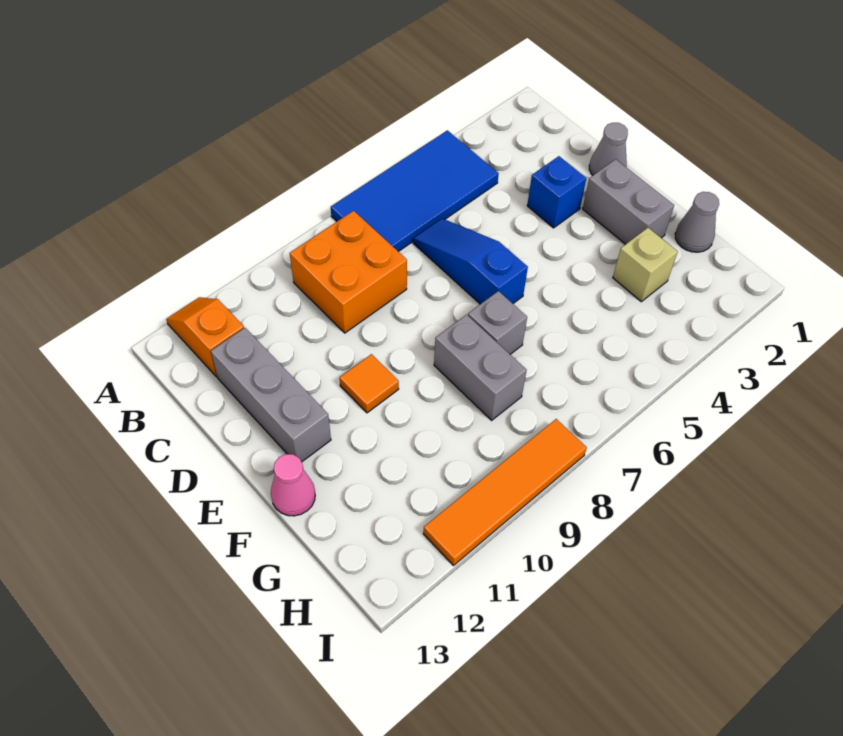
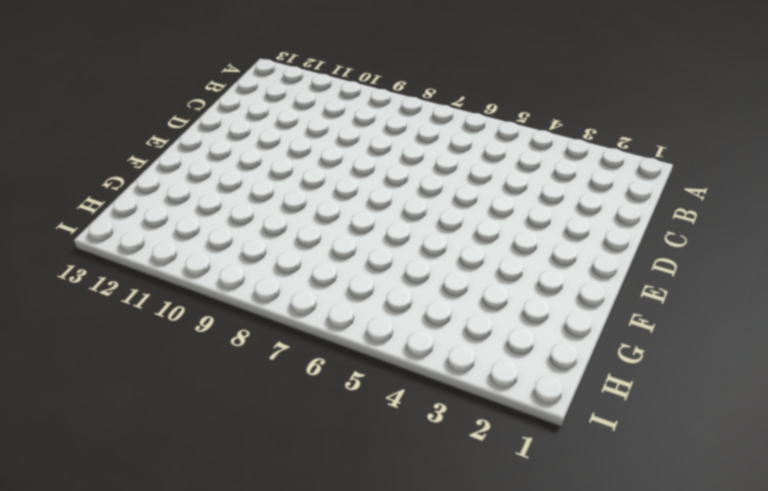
none -> blue tile A4:B7 level 1
none -> orange slope A12:B12 level 1 top B
none -> orange brick B8:C9 level 1

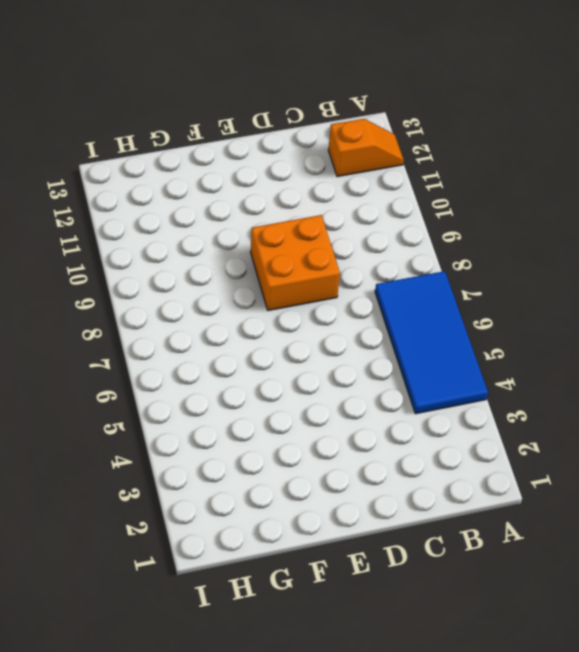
orange brick D8:E9 level 1 -> orange brick B8:C9 level 1
none -> blue slope C6:E6 level 1 top E
none -> grey brick C12:E12 level 1
none -> grey cone D1 level 1

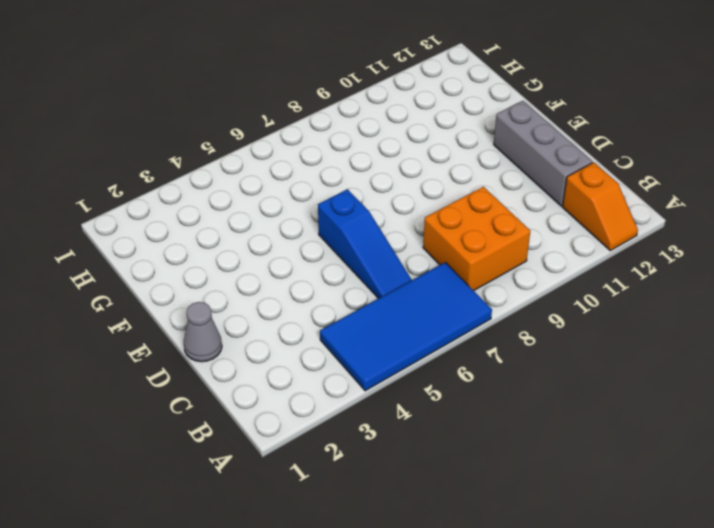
none -> blue brick D3 level 1
none -> grey brick E2:F2 level 1
none -> orange tile E10 level 1

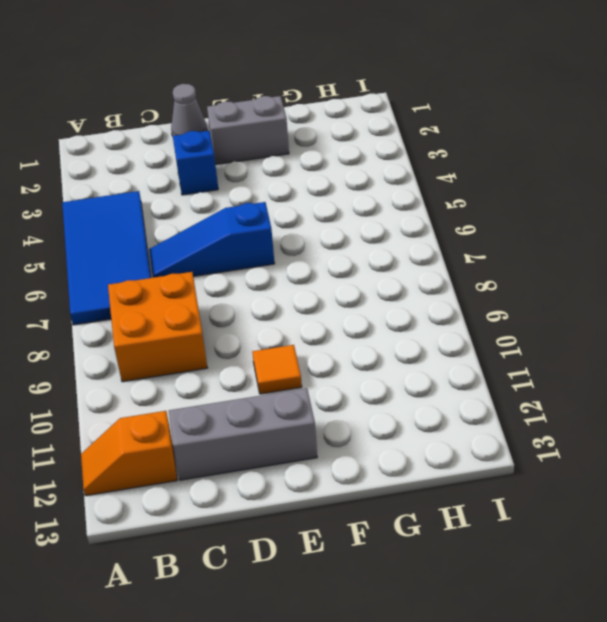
none -> grey brick F7 level 1
none -> grey brick F8:G8 level 1
none -> pink cone F13 level 1

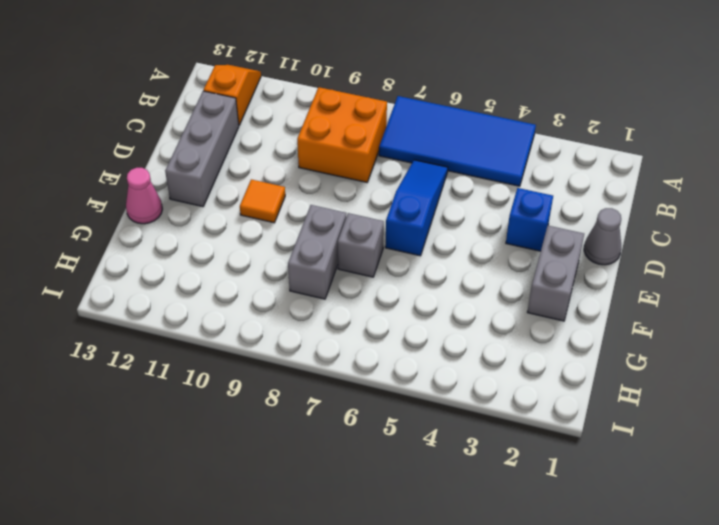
none -> grey cone G1 level 1
none -> tan brick G3 level 1
none -> orange tile I8:I11 level 1

